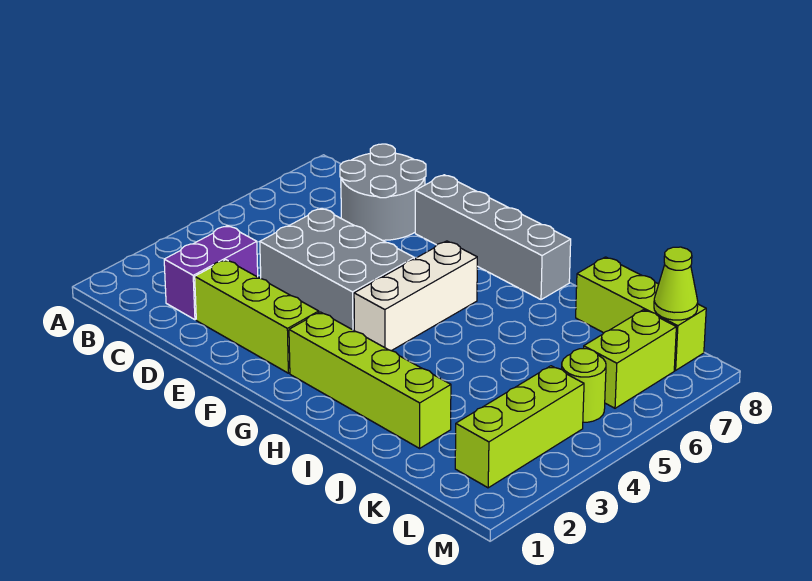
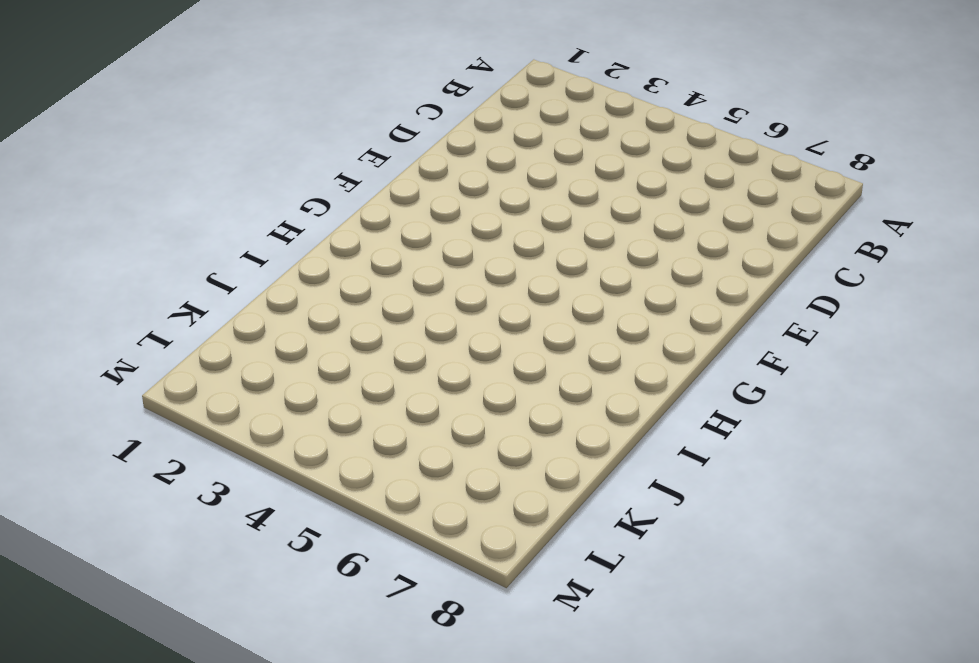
none -> purple brick C2:C3 level 1
none -> grey round brick C7:D8 level 1
none -> lime brick D2:F2 level 1

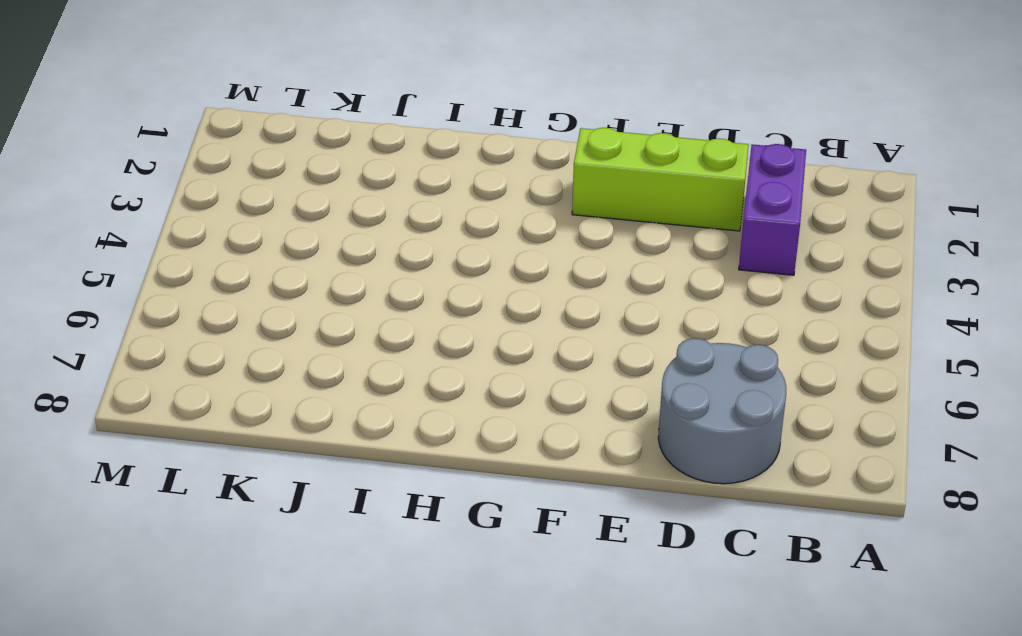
none -> grey brick D4:F5 level 1
none -> grey brick E8:H8 level 1
none -> lime brick G2:J2 level 1

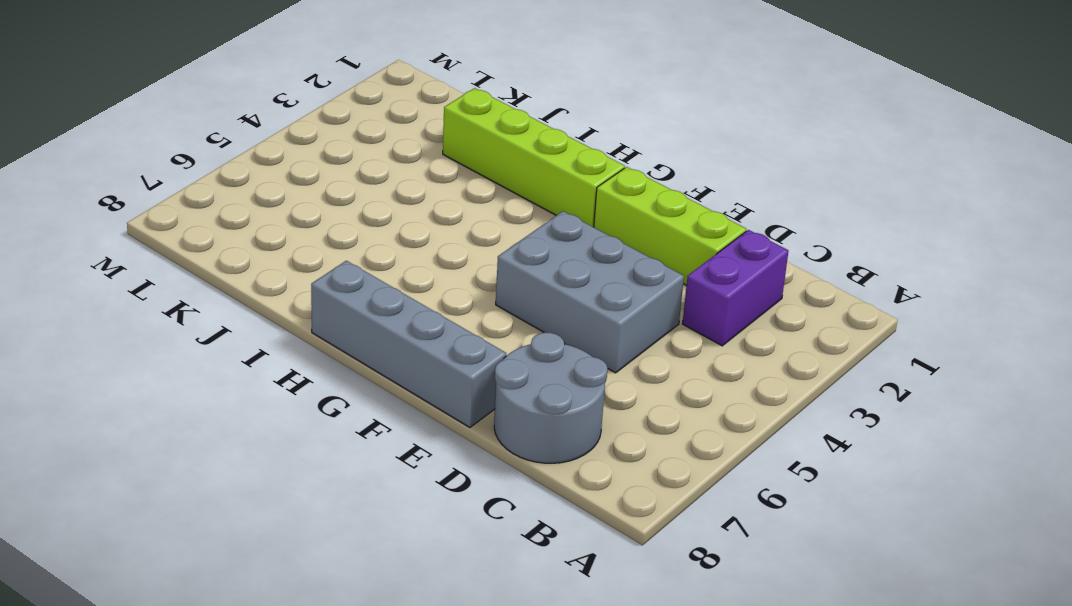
none -> white brick G4:G6 level 1
none -> lime brick J8:L8 level 1
none -> lime brick L2:L4 level 1

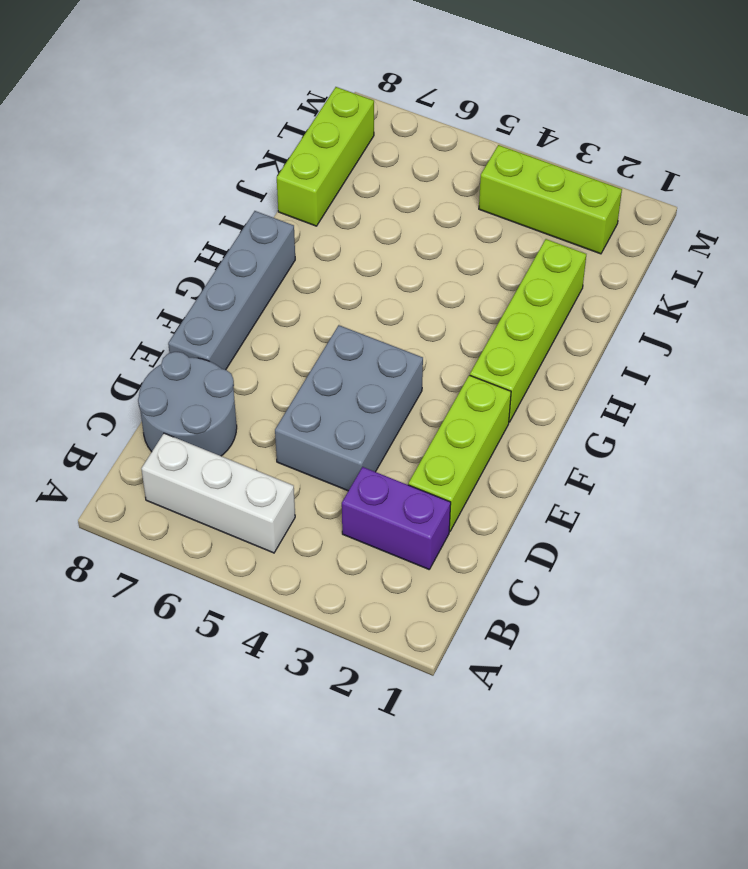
white brick B5:B7 level 1 -> white brick G4:G6 level 1
none -> lime round brick L5 level 1
none -> lime brick L6:L7 level 1
none -> lime cone L8 level 2

